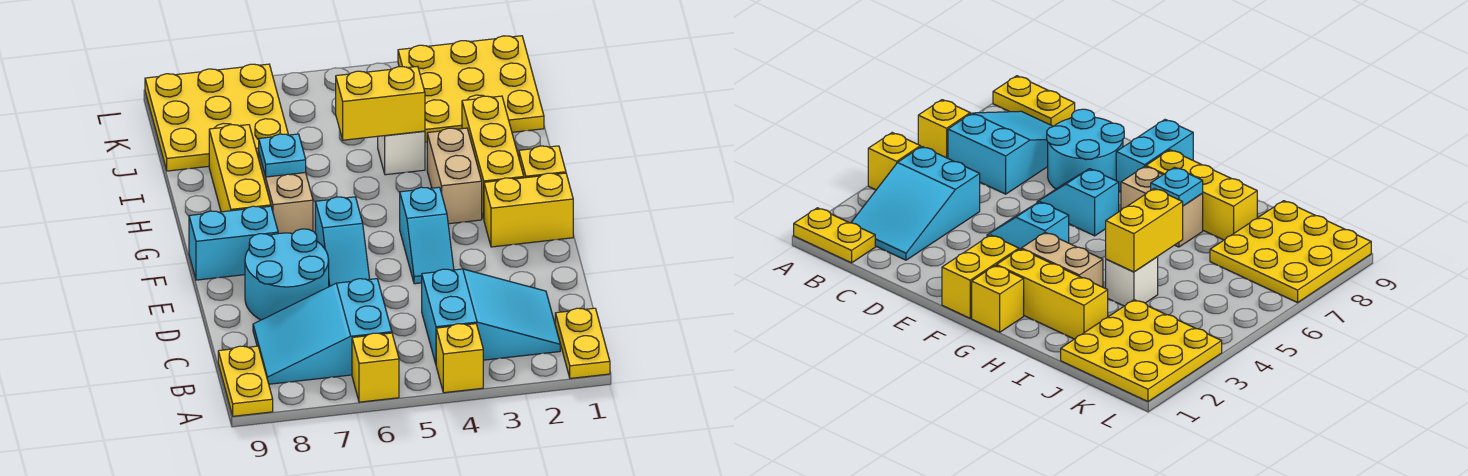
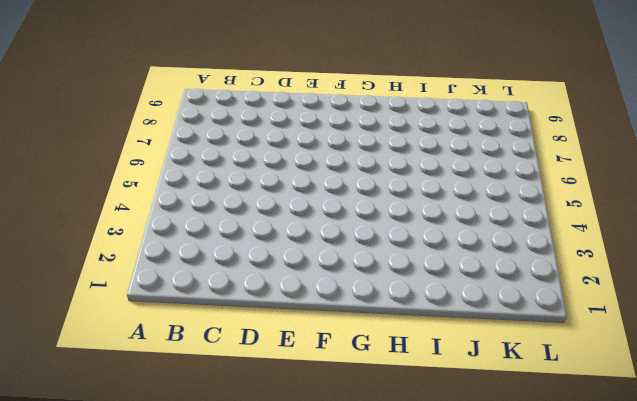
none -> yellow plate A1:B1 level 1
none -> yellow brick A4 level 1
none -> yellow brick A6 level 1

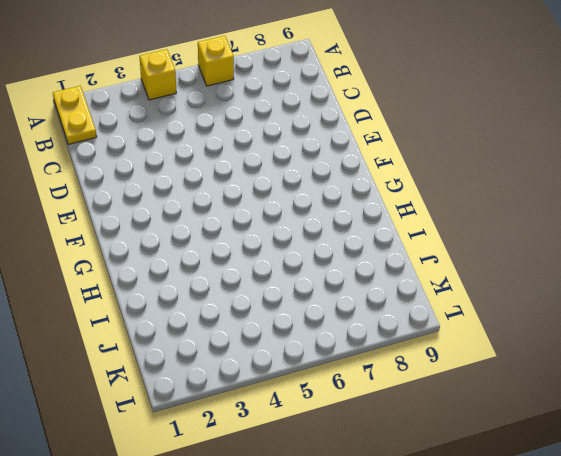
none -> yellow plate A9:B9 level 1
none -> cyan slope B2:C4 level 1 top 4
none -> cyan slope B6:C8 level 1 top 6

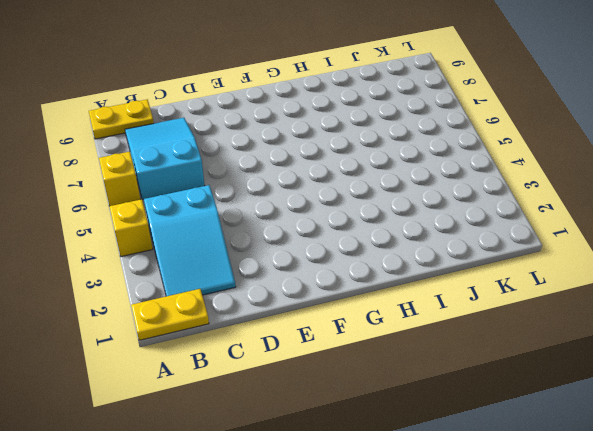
none -> cyan round brick D7:E8 level 1
none -> cyan slope E4:F4 level 1 top F
none -> cyan slope E6:F6 level 1 top F

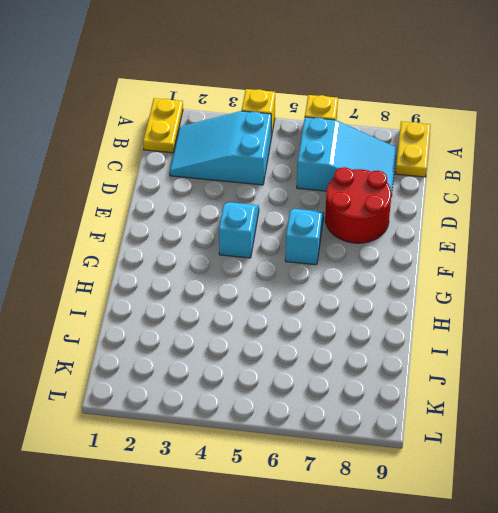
red round brick D7:E8 level 1 -> cyan round brick D7:E8 level 1
none -> yellow brick F1:F2 level 1
none -> cyan brick F8:F9 level 1
none -> yellow brick G1 level 1

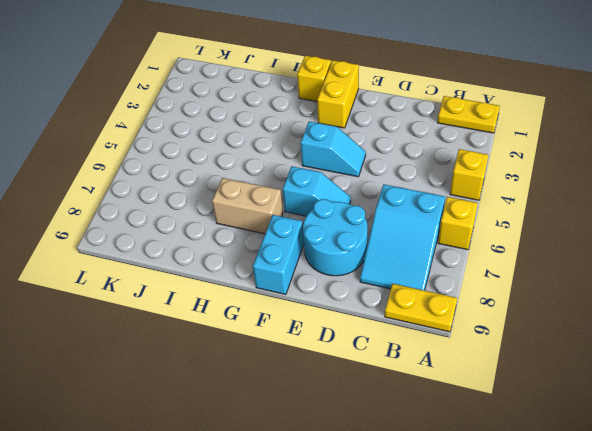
none -> cyan slope B2:C4 level 1 top 4
none -> yellow brick G2:I2 level 1
none -> tan brick G3:H3 level 1

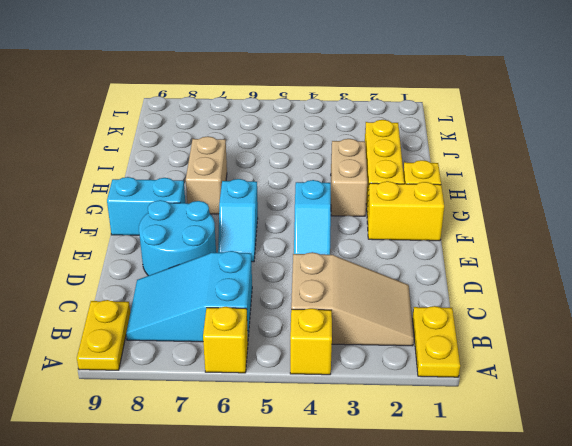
tan slope B2:C4 level 1 top 4 -> cyan slope B2:C4 level 1 top 4
none -> yellow brick G8:I8 level 1
none -> white brick I4 level 1
none -> yellow plate J1:L3 level 1

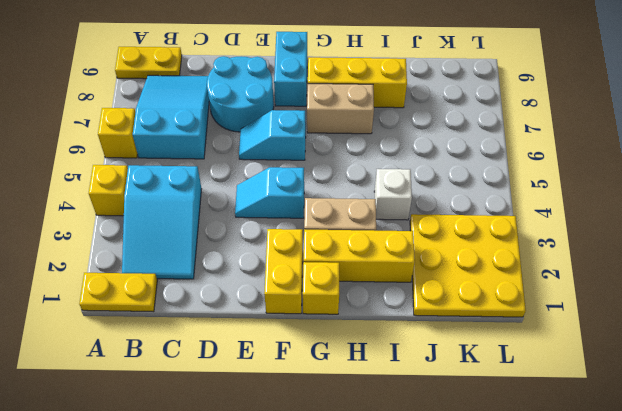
none -> yellow plate J7:L9 level 1
none -> cyan plate H7 level 2
none -> yellow brick I4:I5 level 2

